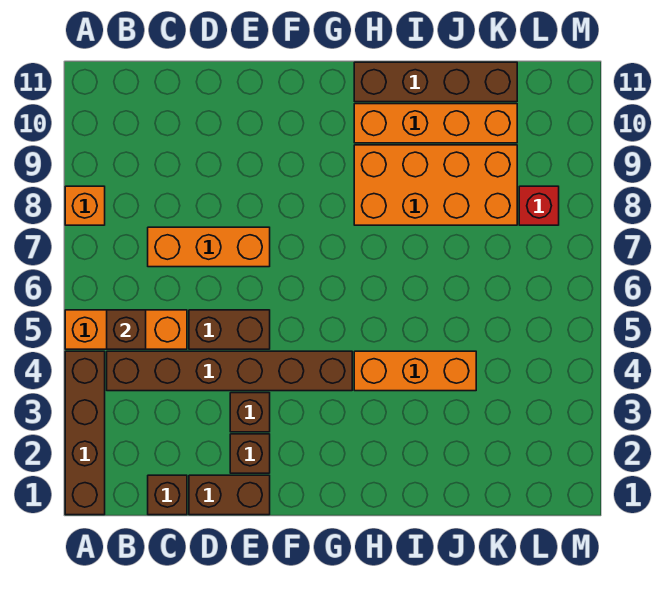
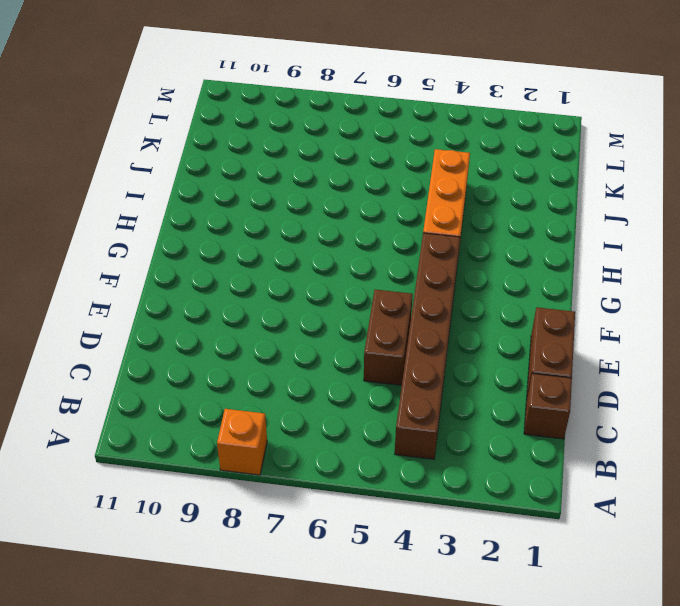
none -> brown brick A1:A4 level 1
none -> orange brick A5:C5 level 1
none -> orange brick C7:E7 level 1

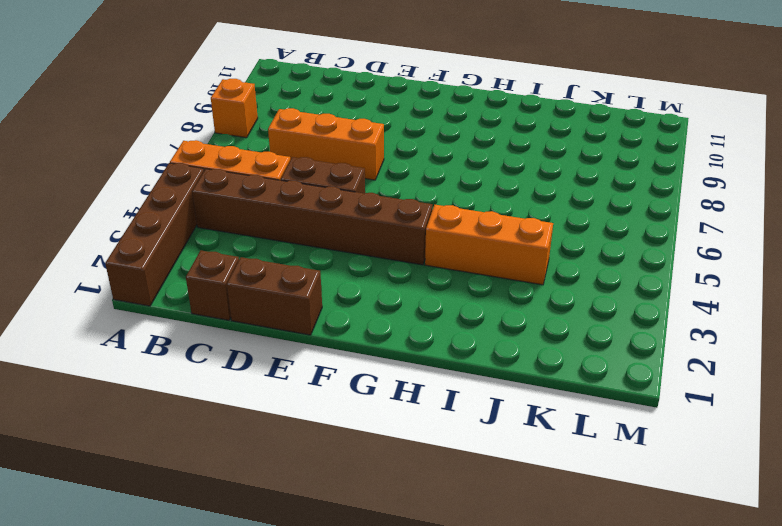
none -> brown brick E2 level 1
none -> brown brick E3 level 1
none -> orange brick H8:K9 level 1

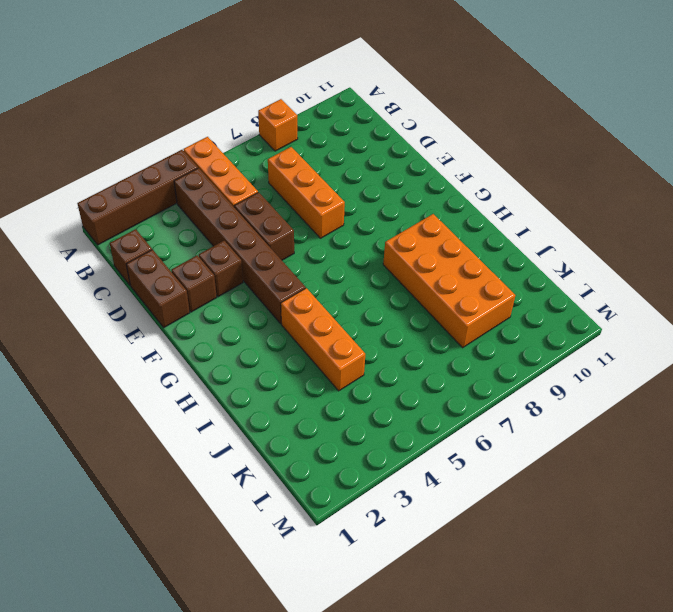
none -> orange brick H10:K10 level 1
none -> brown brick H11:K11 level 1
none -> red brick L8 level 1

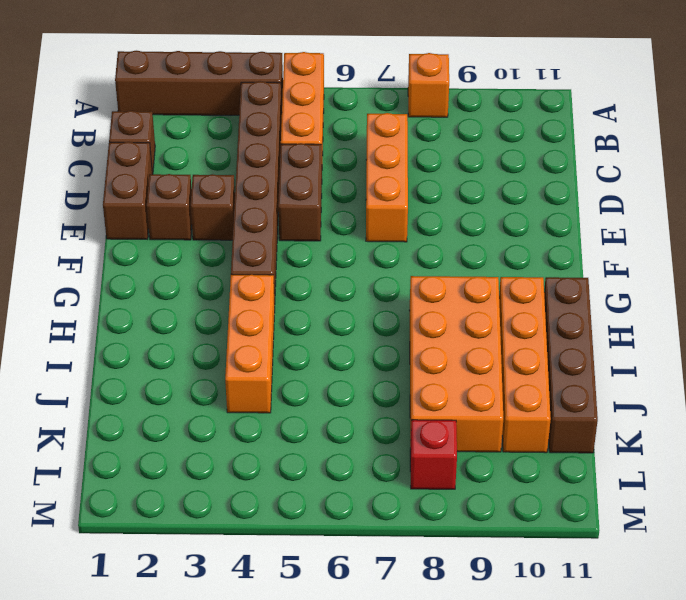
none -> brown brick B5 level 2

